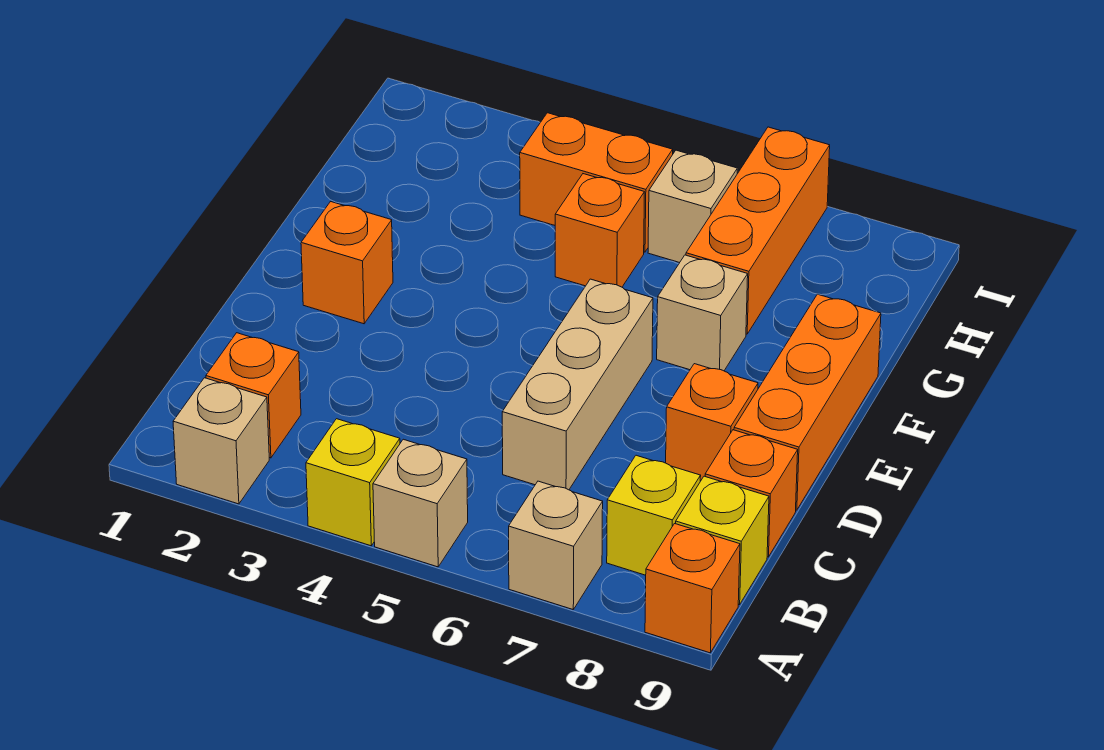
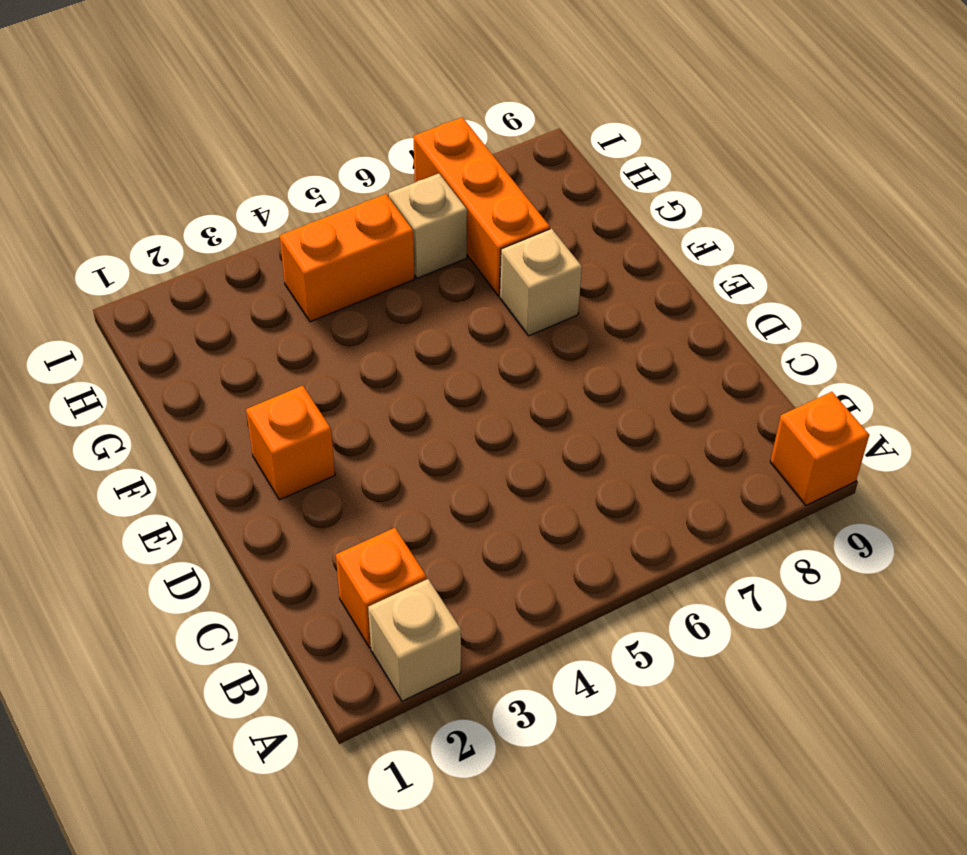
none -> yellow brick A4 level 1
none -> tan brick A5 level 1
none -> tan brick A7 level 1

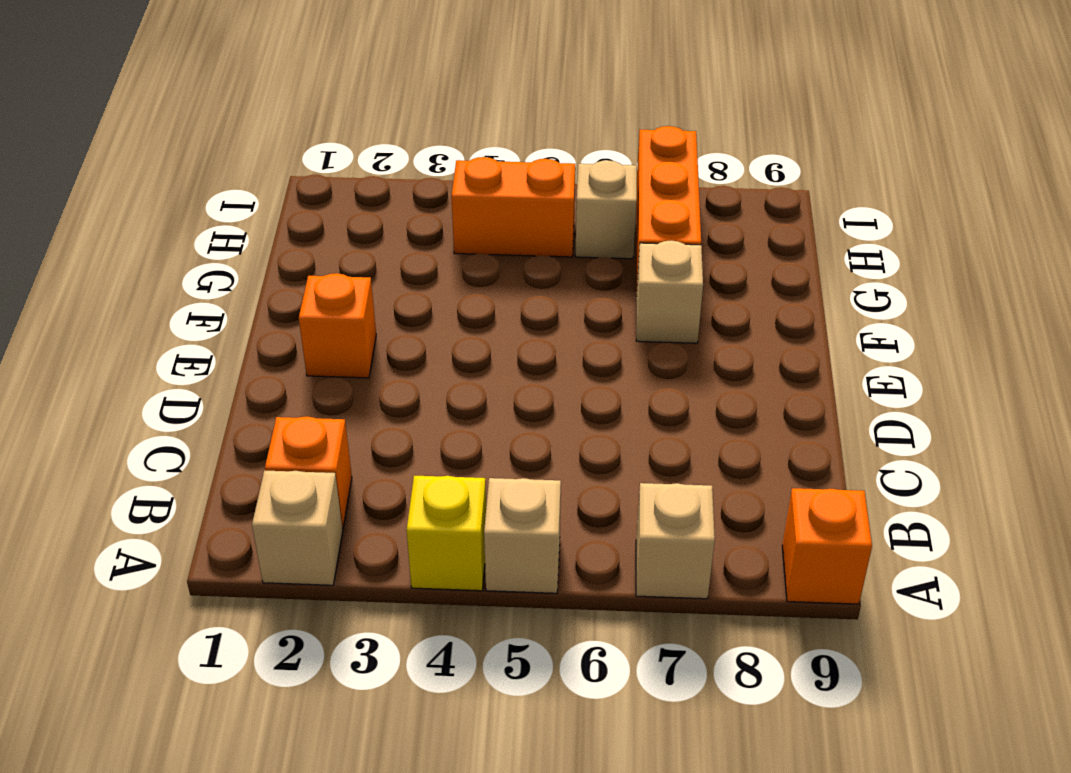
none -> yellow brick B8 level 1
none -> yellow brick B9 level 1
none -> tan brick C6:E6 level 1

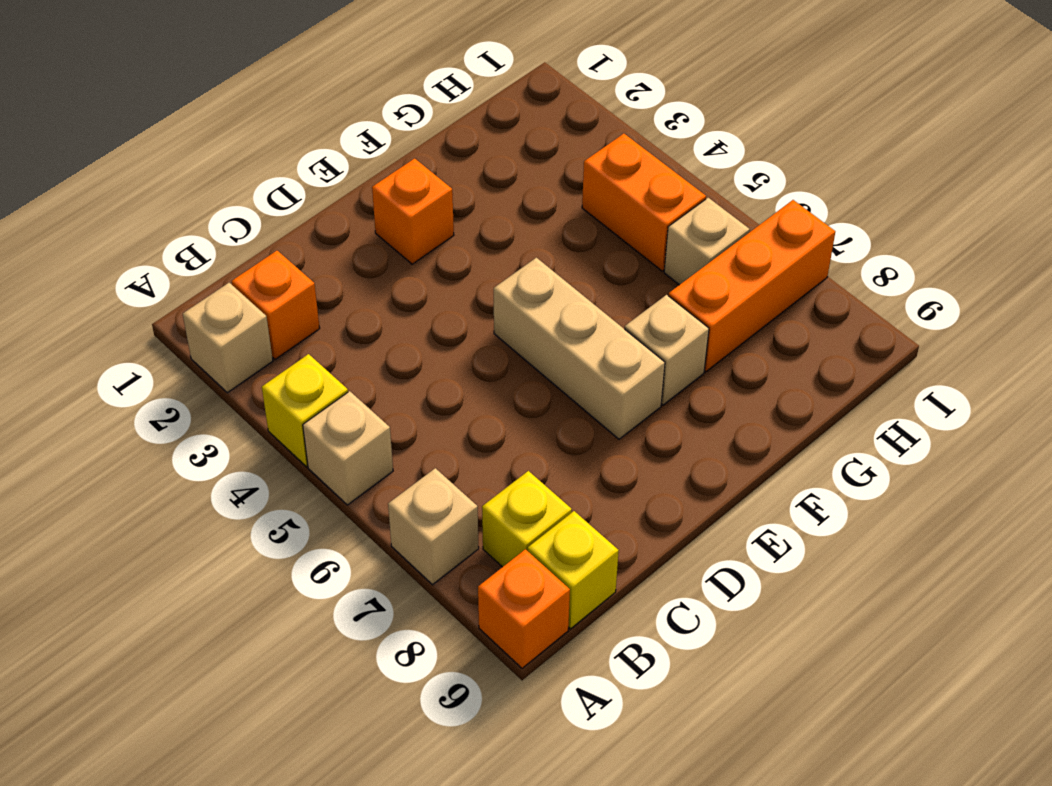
tan brick E5:E7 level 1 -> tan brick C6:E6 level 1
none -> orange brick C9 level 1
none -> orange brick D8 level 1
none -> orange brick D9:F9 level 1

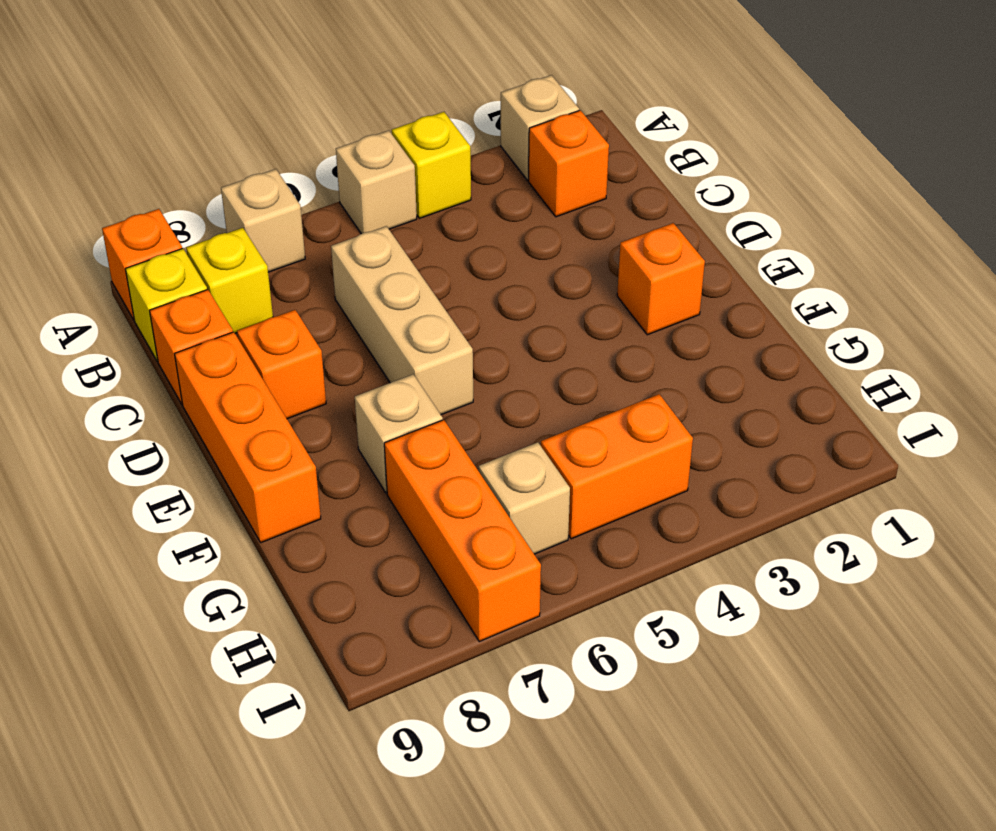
none -> orange brick G5 level 1

